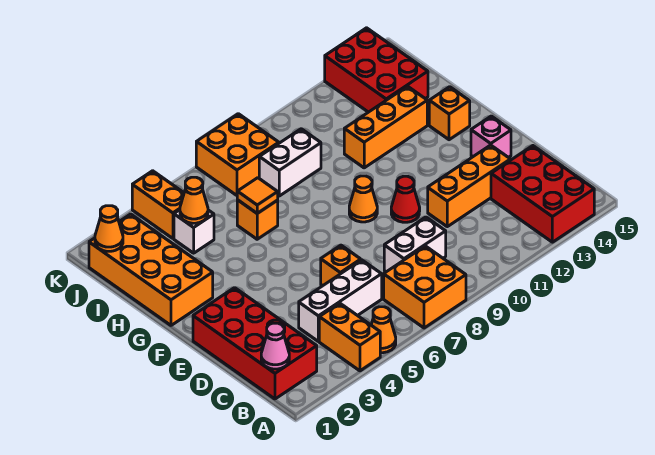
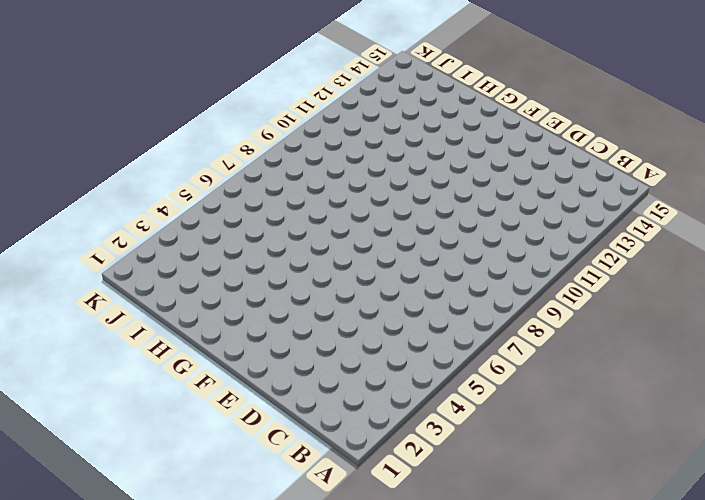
none -> orange brick A4:B4 level 1
none -> orange cone A5 level 1
none -> orange brick A7:B8 level 1

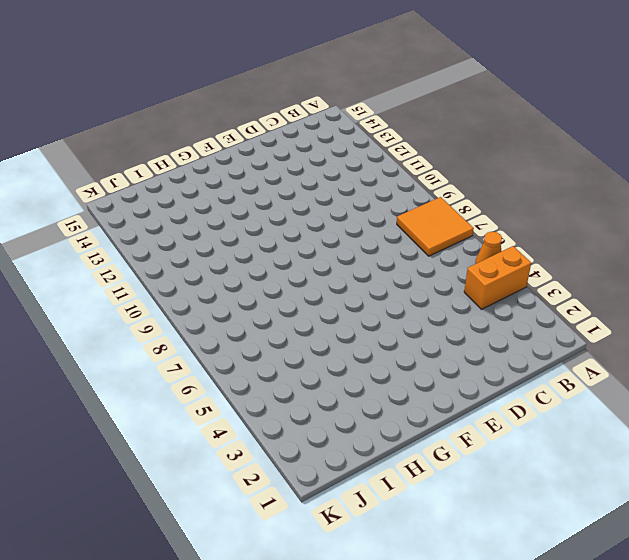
orange tile A7:B8 level 1 -> orange brick A7:B8 level 1
none -> red brick A13:C14 level 1
none -> red brick B1:E2 level 1
none -> white brick C4:C6 level 1

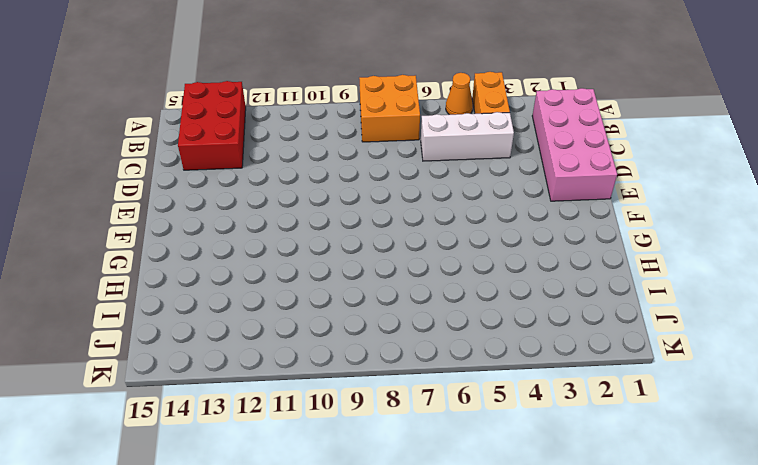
pink brick B1:E2 level 1 -> red brick B1:E2 level 1
none -> white brick C8:C9 level 1
none -> orange brick D6 level 1
none -> orange brick D11:D13 level 1

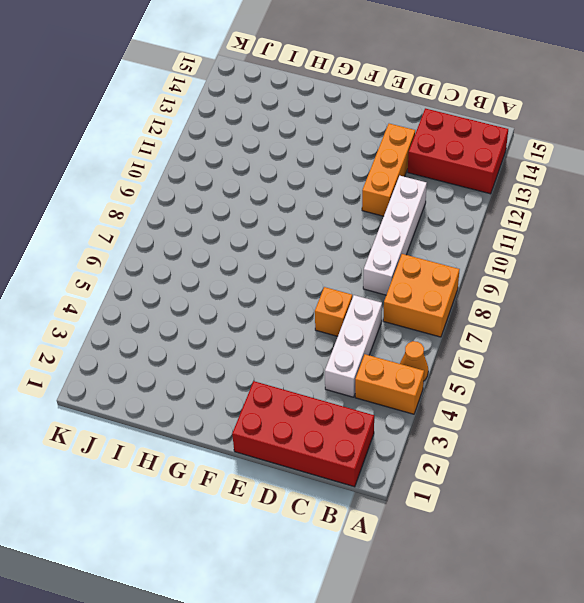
white brick C8:C11 level 1 -> white brick C8:C9 level 1
none -> red cone E10 level 1
none -> pink brick E14 level 1
none -> orange cone F9 level 1

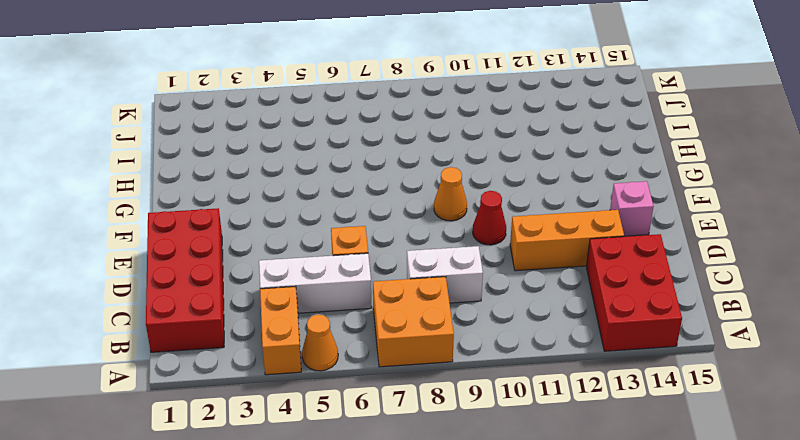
none -> orange brick G1:J2 level 1
none -> orange brick G14 level 1
none -> orange brick H6 level 1

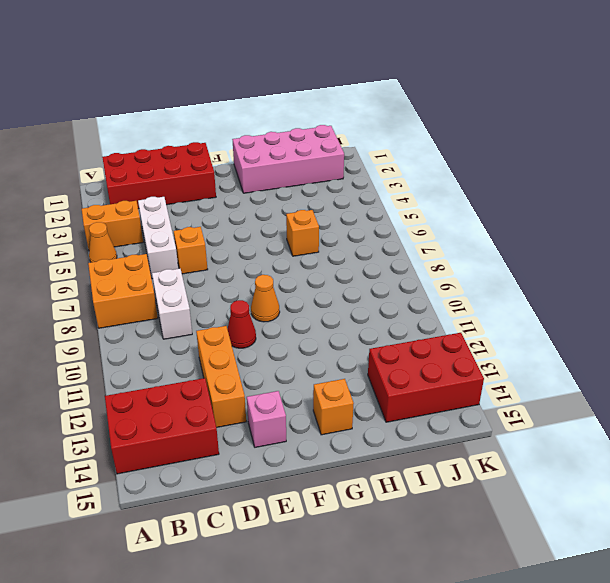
pink brick G1:J2 level 1 -> orange brick G1:J2 level 1
none -> orange brick H11:H13 level 1
none -> white brick I4 level 1
none -> white brick I8:I9 level 1

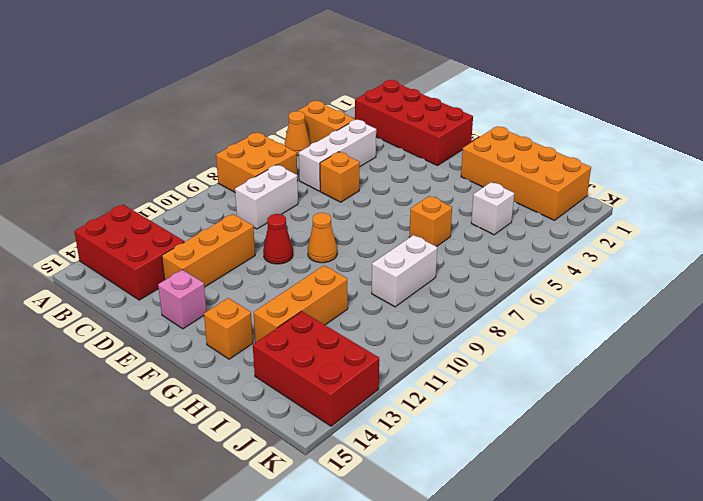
none -> orange brick J4:K4 level 1
none -> orange brick J7:K8 level 1
none -> pink cone B1 level 2

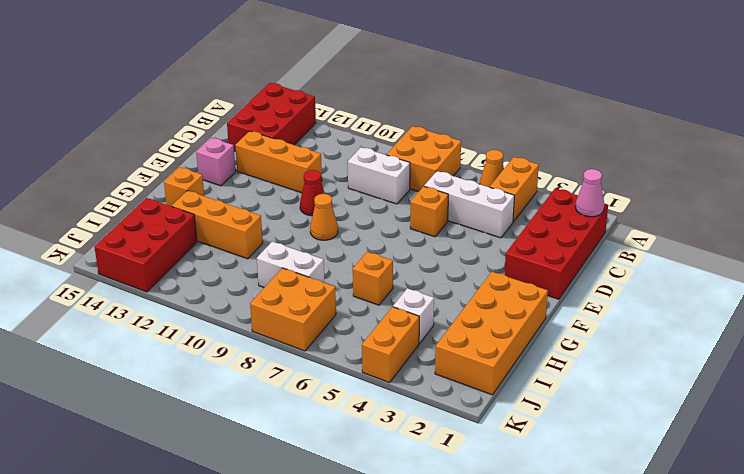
none -> orange tile H6 level 2
none -> orange cone I4 level 2
none -> orange cone J1 level 2

